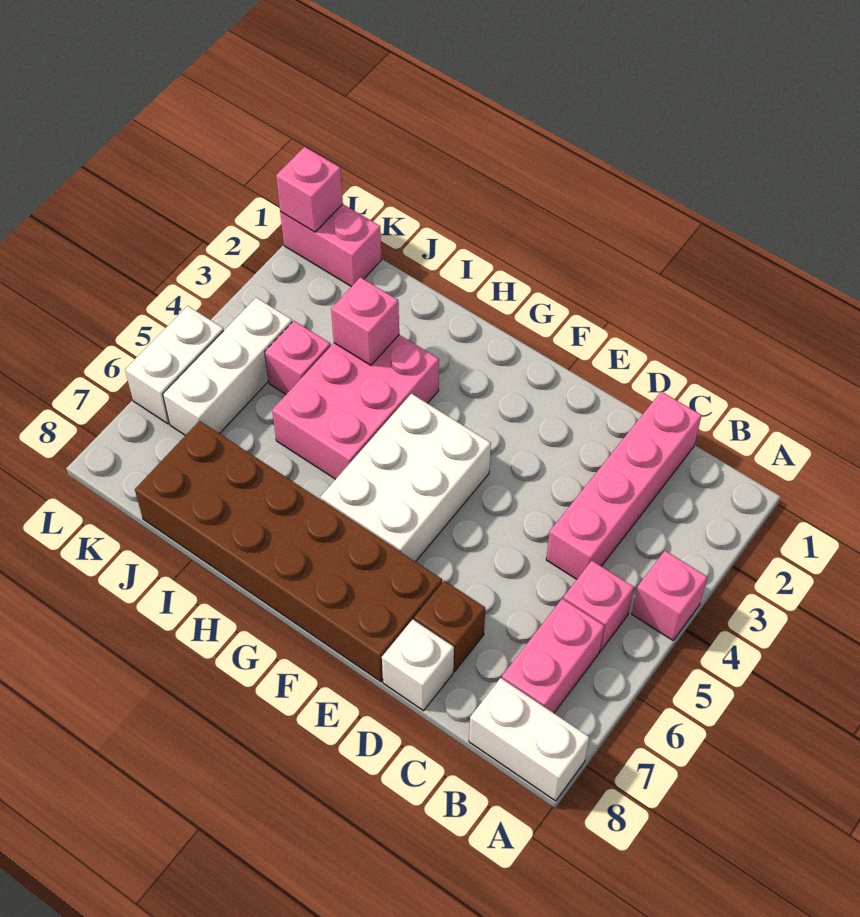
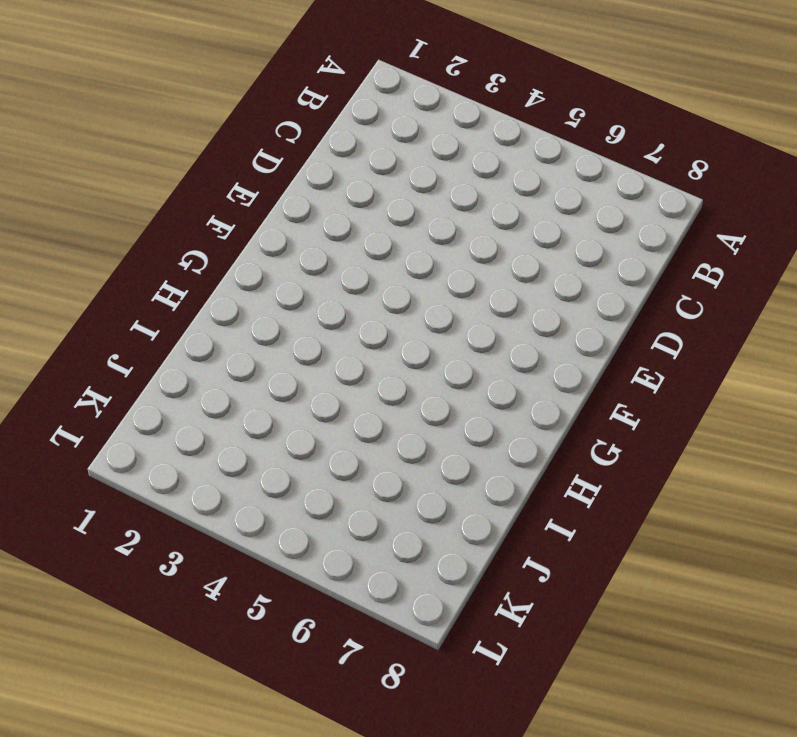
none -> pink brick A4 level 1
none -> white brick A8:B8 level 1
none -> pink brick B5 level 1

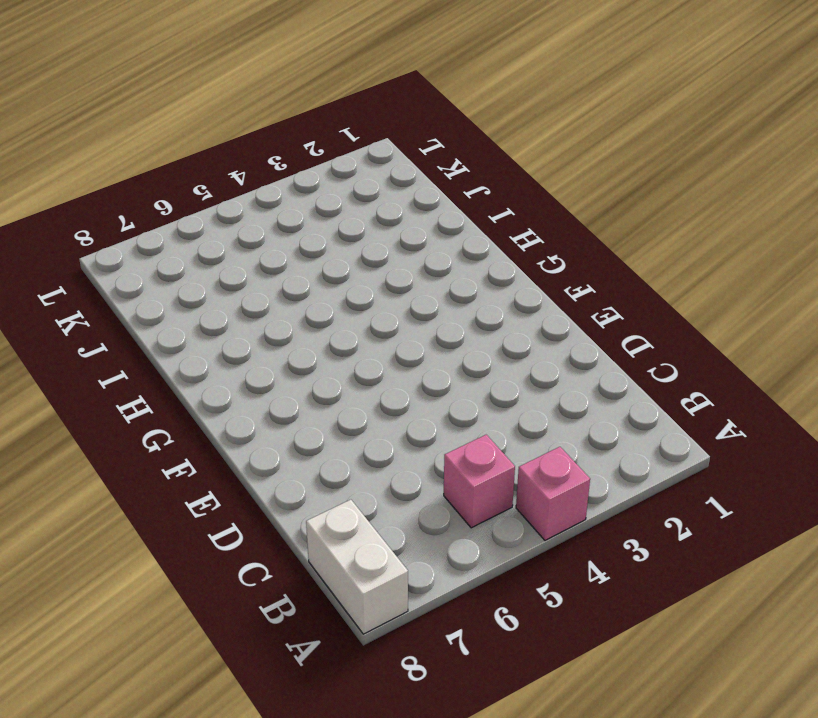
none -> pink brick B6:B7 level 1
none -> pink brick C1:C4 level 1
none -> brown brick D7 level 1

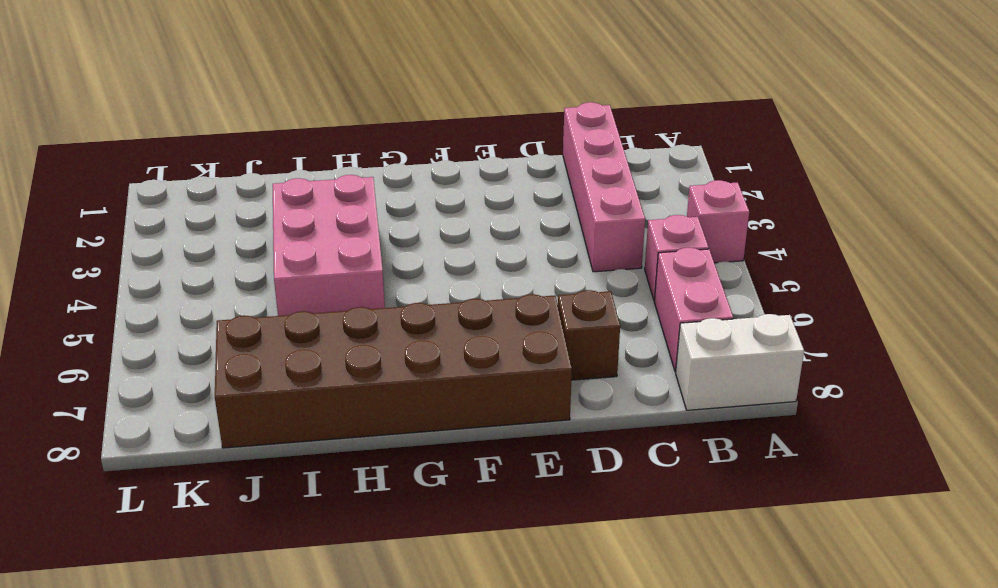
none -> white brick D8 level 1
none -> white brick F4:G6 level 1
none -> pink brick J4 level 1

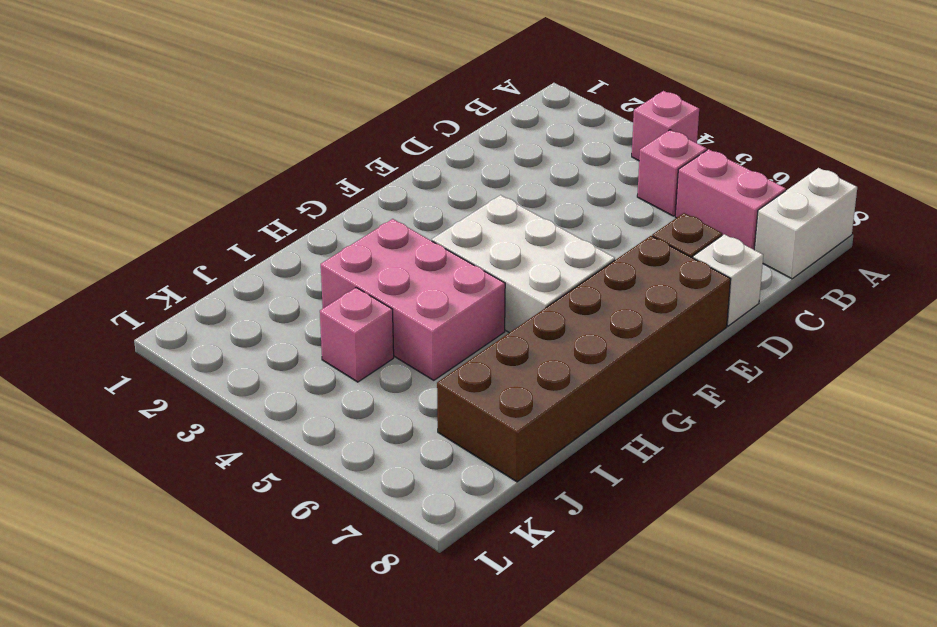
none -> pink brick C1:C4 level 1
none -> pink brick K1:L1 level 1
none -> white brick K4:K6 level 1

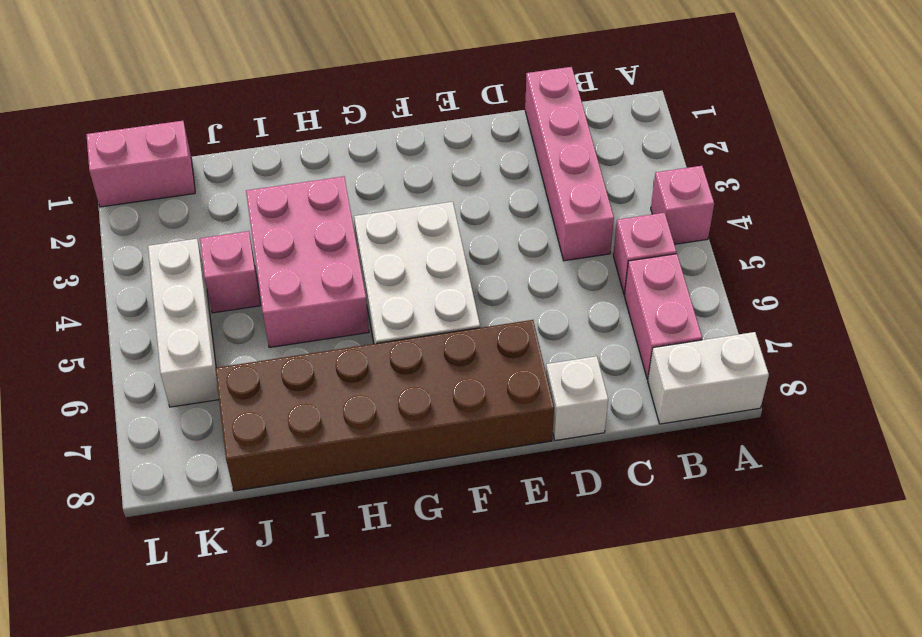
none -> brown brick D7 level 1
none -> white brick L5:L6 level 1
none -> pink brick I3 level 2

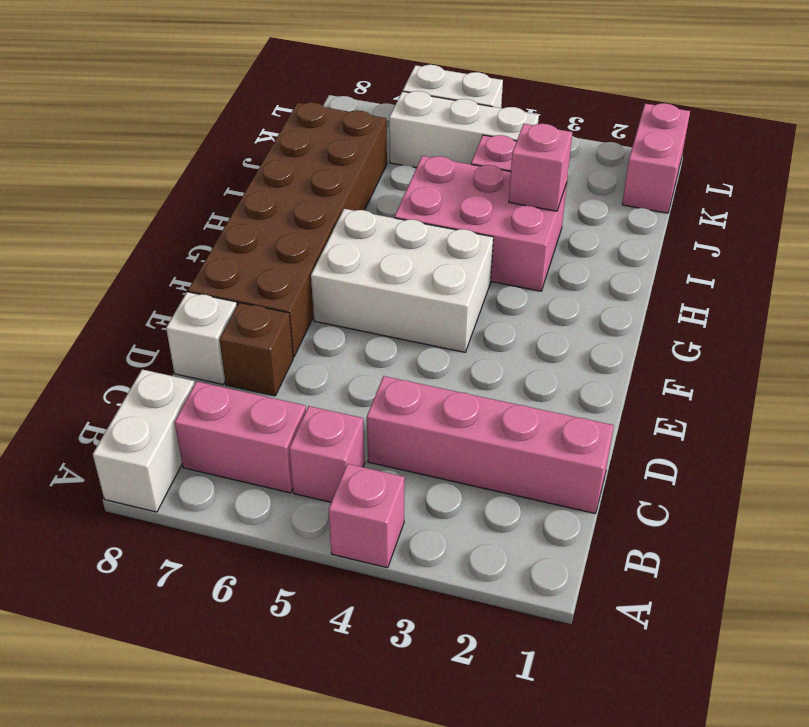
none -> pink brick L1 level 2

